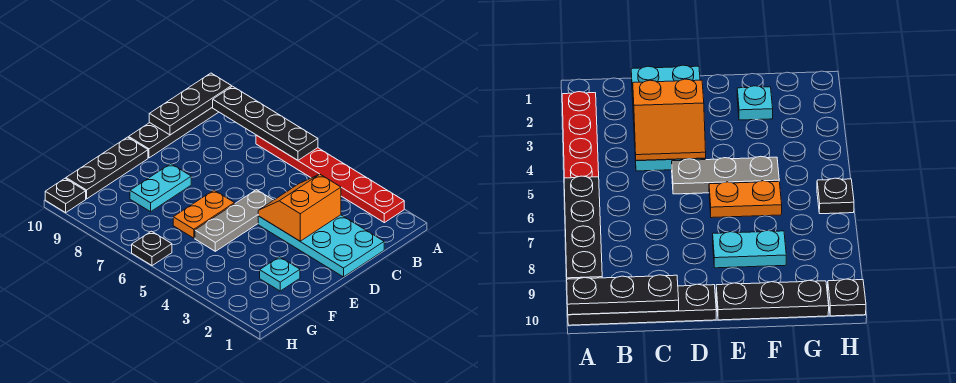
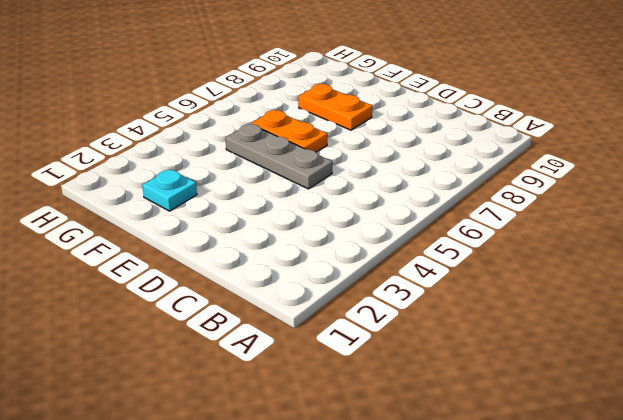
orange plate E8:F8 level 1 -> cyan plate E8:F8 level 1
none -> red plate A2:A7 level 1
none -> black plate A10:D10 level 1
none -> cyan plate C1:D4 level 1

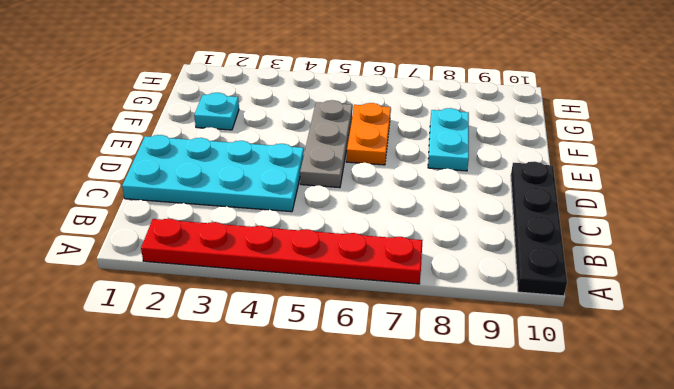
none -> black plate E10:G10 level 1
none -> black plate H6 level 1
none -> black plate H10 level 1

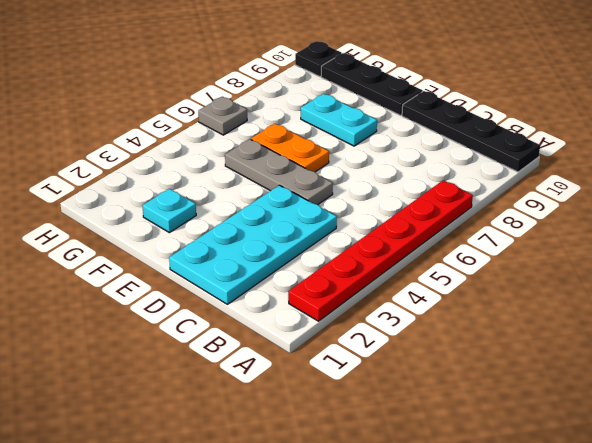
grey plate H6 level 1 -> black plate H6 level 1
none -> black plate A6:A9 level 2
none -> black plate A10:C10 level 2
none -> orange slope C3:D4 level 2 top 3

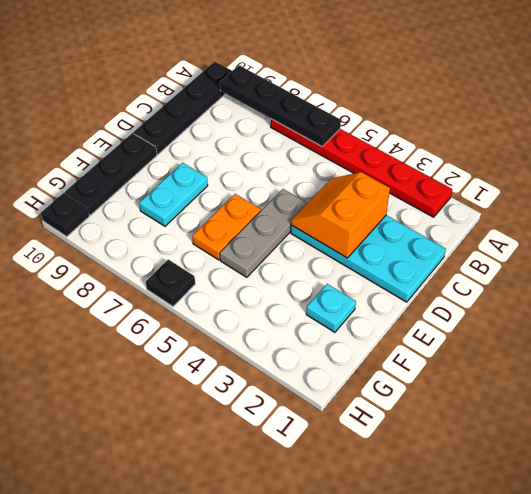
none -> black plate A10:C10 level 2

